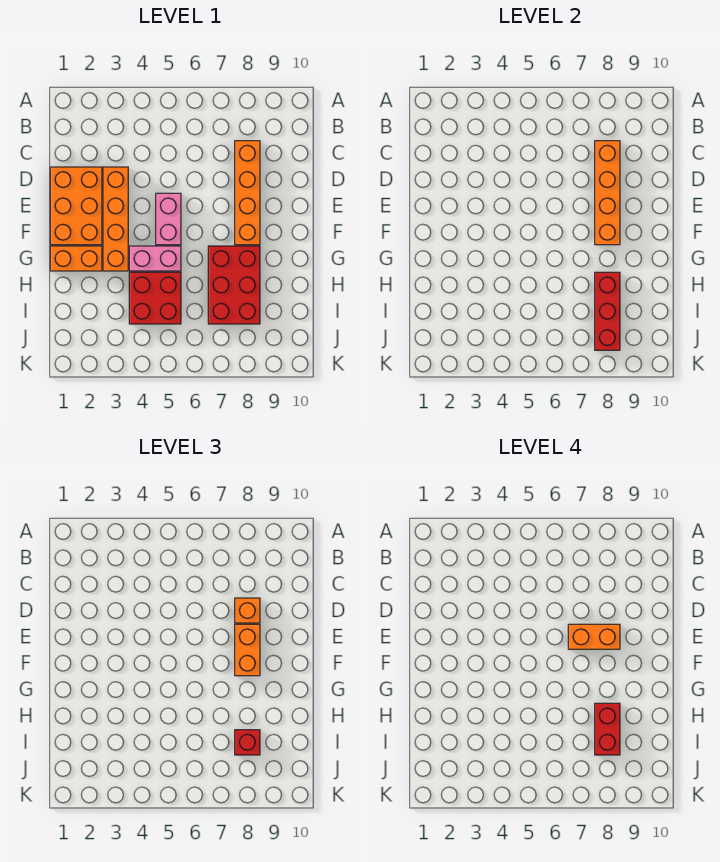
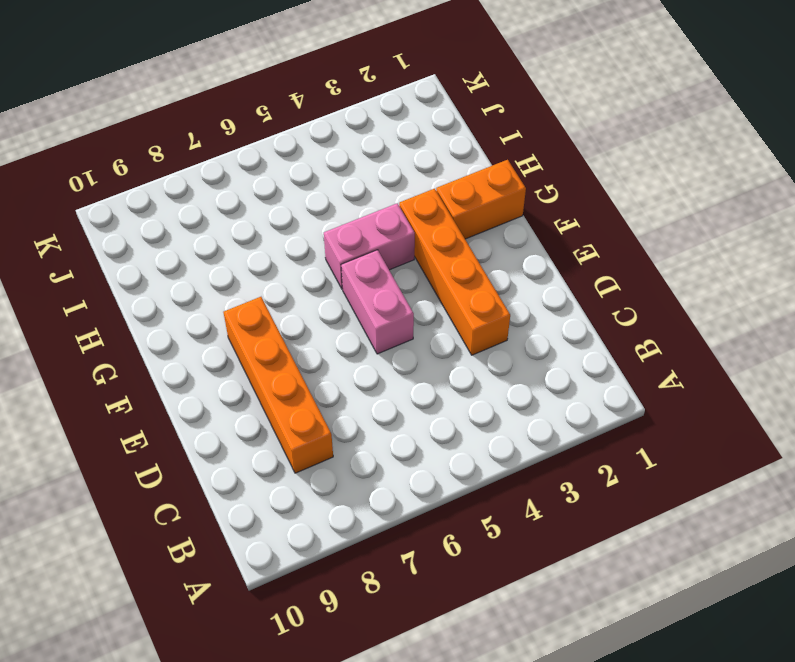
none -> orange brick D1:F2 level 1
none -> red brick G7:I8 level 1
none -> red brick H4:I5 level 1

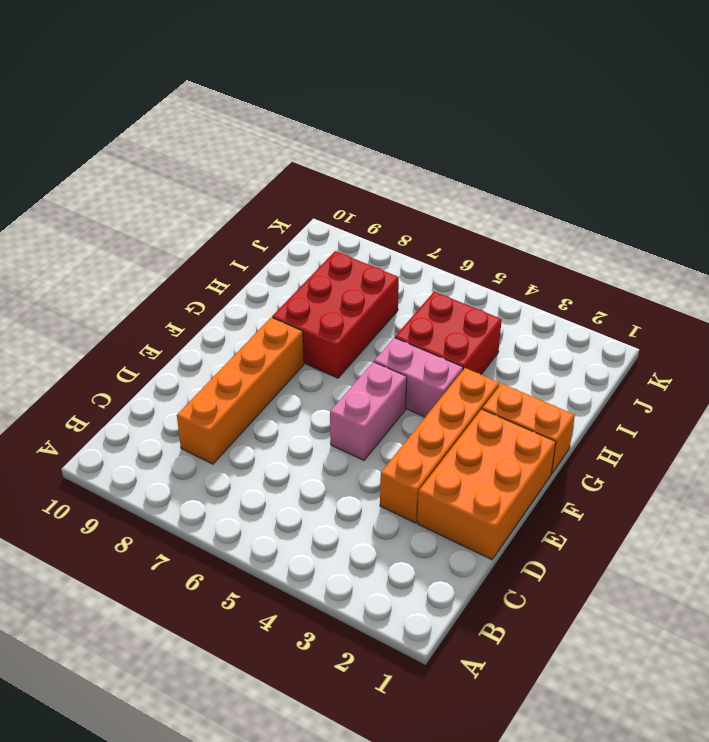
none -> orange brick C8:F8 level 2
none -> red brick H8:J8 level 2
none -> orange brick D8 level 3

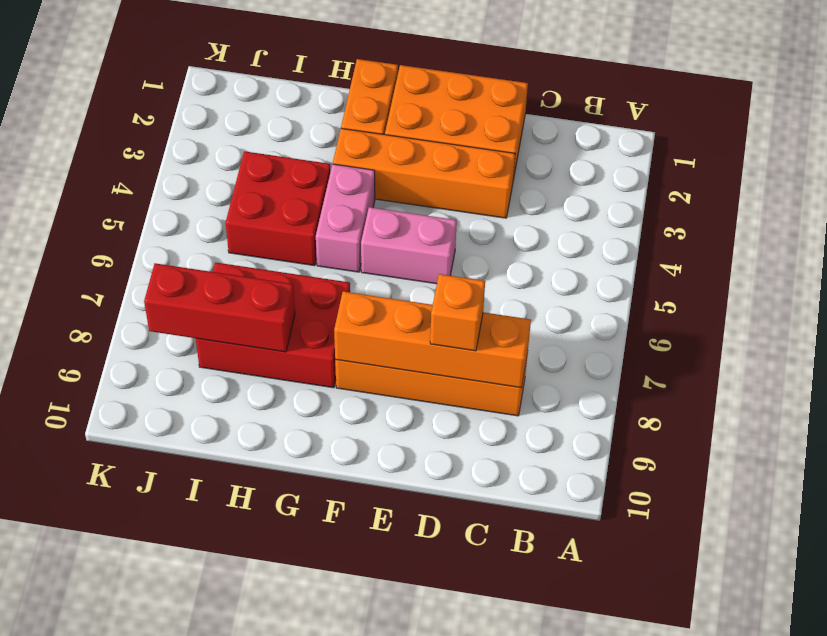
none -> orange brick E8:F8 level 3
none -> red brick I8 level 3
none -> orange brick E7:E8 level 4

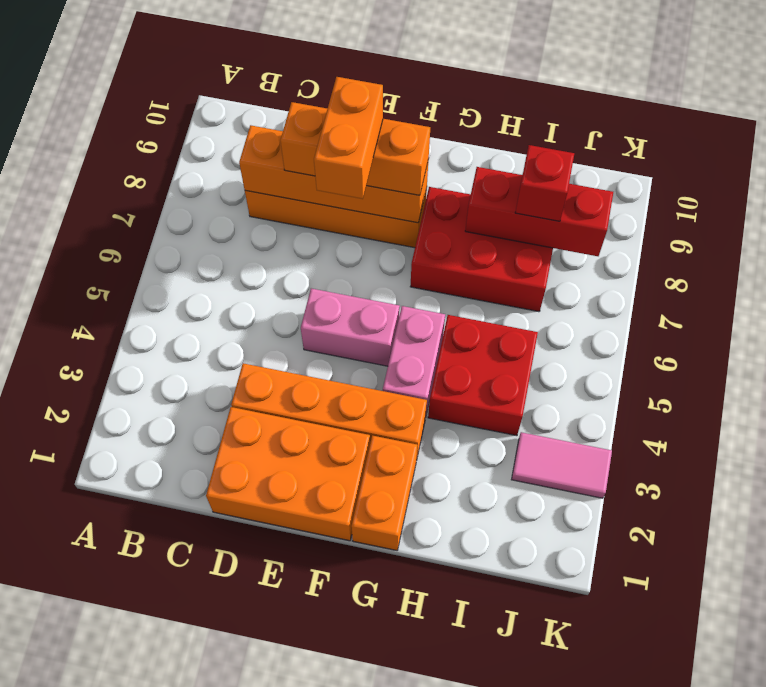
pink tile J3:K3 level 1 -> none
none -> red brick H8:I8 level 4

